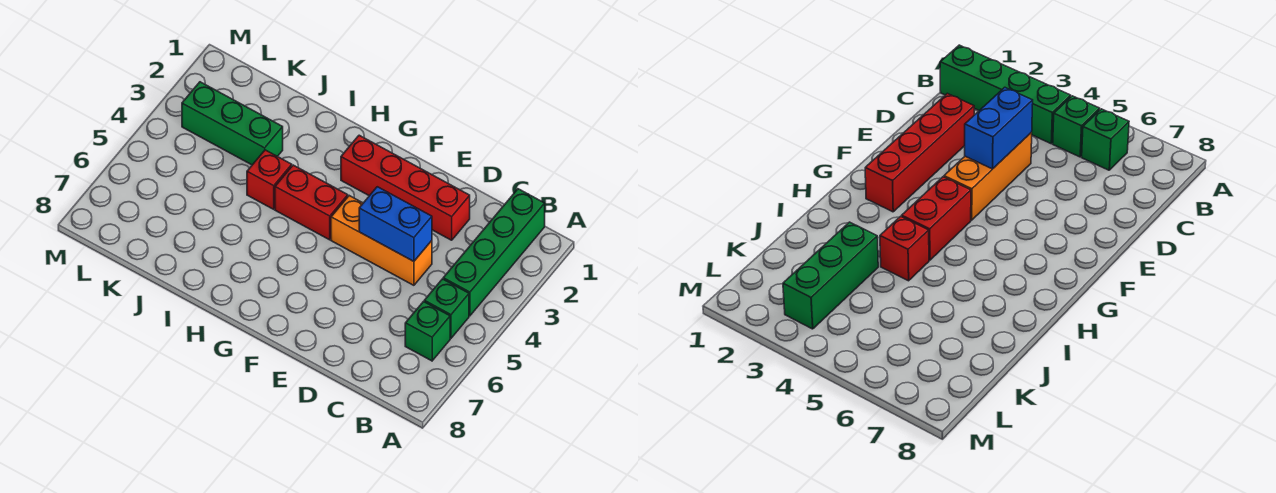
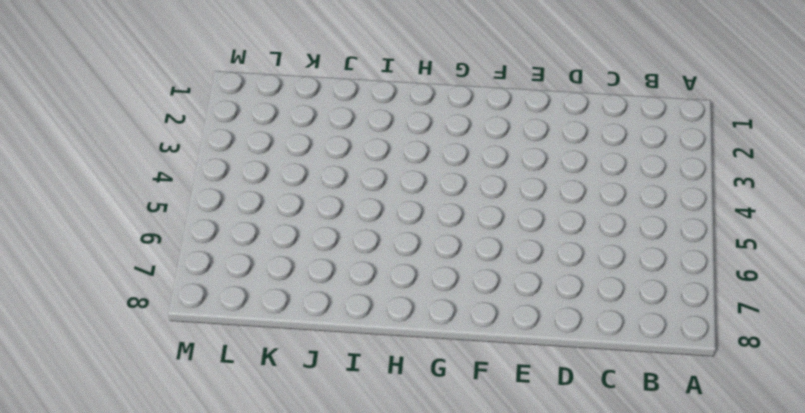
none -> green brick B1:B4 level 1
none -> green brick B5 level 1

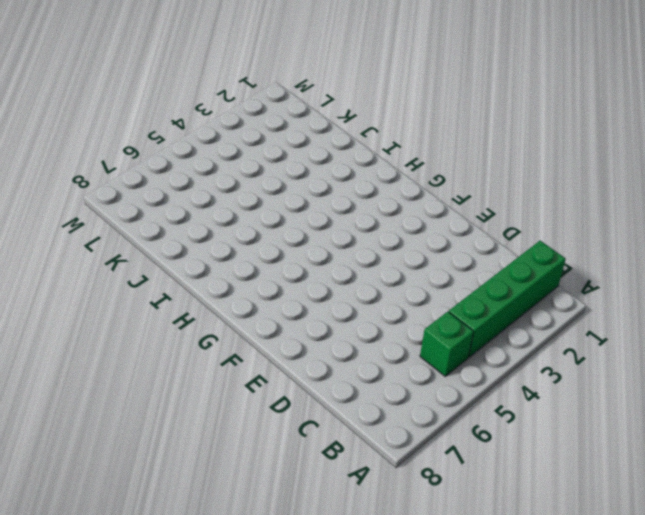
none -> green brick B6 level 1
none -> red brick D2:G2 level 1

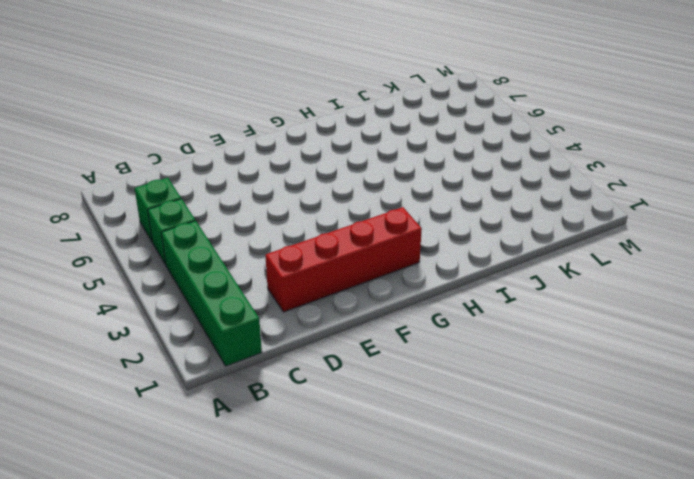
none -> orange brick D4:F4 level 1
none -> red brick G4:H4 level 1

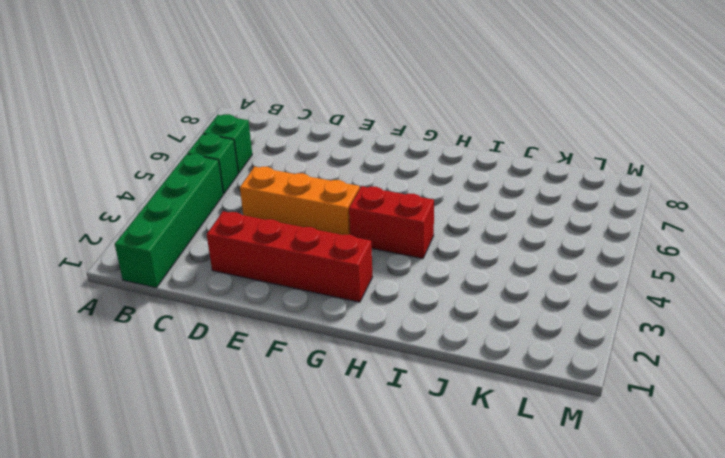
none -> red brick I4 level 1
none -> green brick J3:L3 level 1

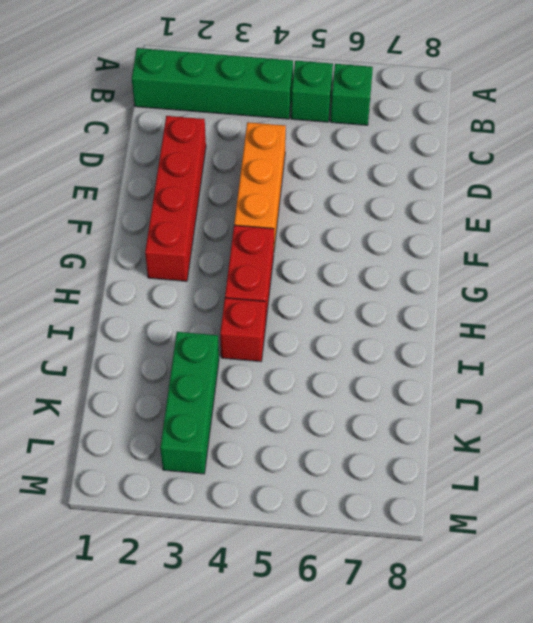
none -> blue brick D4:E4 level 2

